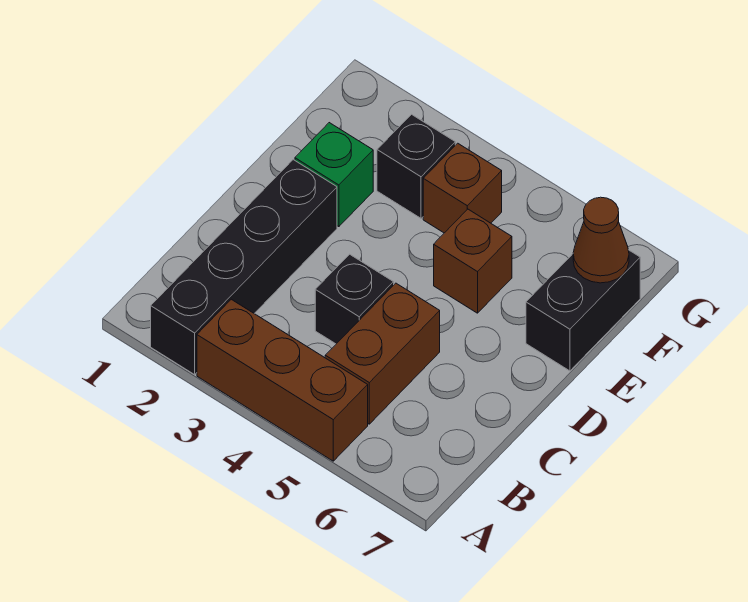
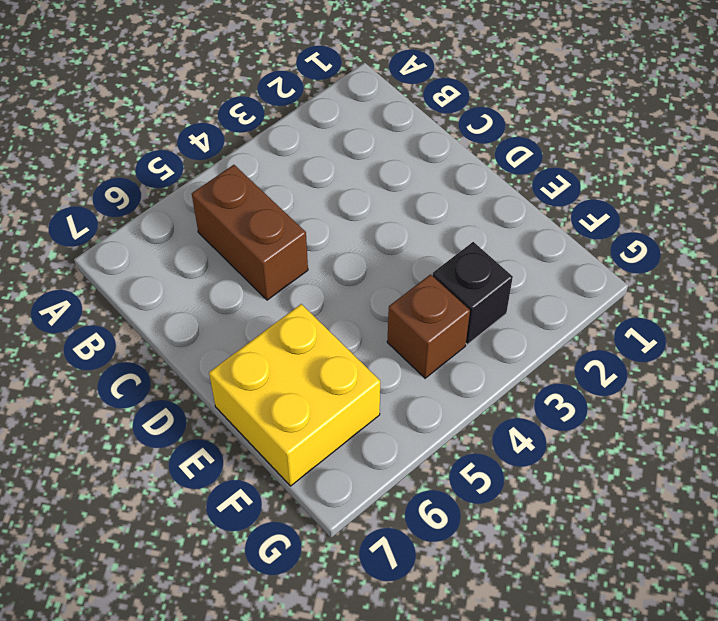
yellow brick E6:F7 level 1 -> black brick E7:F7 level 1
none -> black brick A2:D2 level 1
none -> brown brick A3:A5 level 1

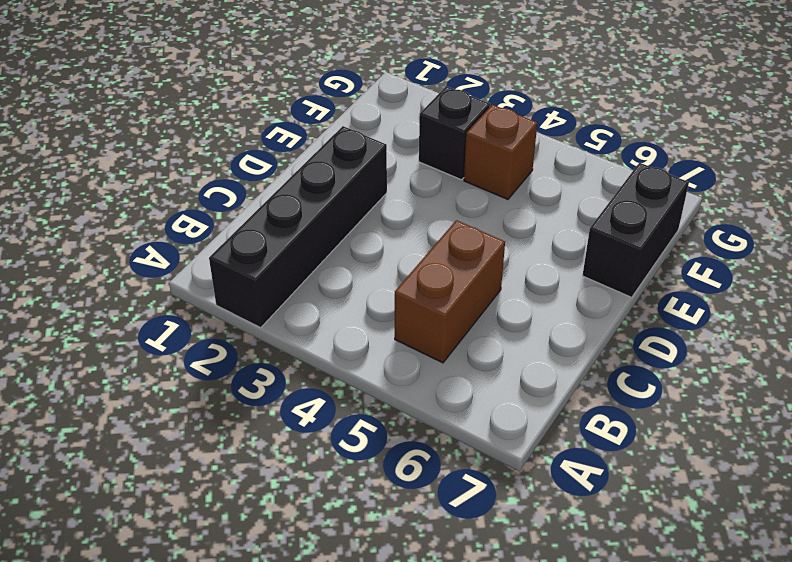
none -> brown brick A3:A5 level 1
none -> black brick C4 level 1

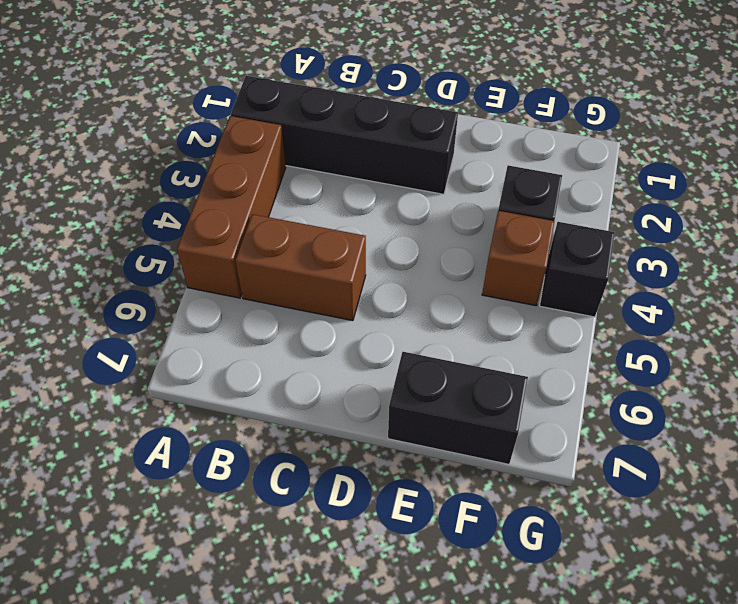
black brick G4 level 1 -> black brick C4 level 1
none -> green brick E2 level 1
none -> brown brick E5 level 1

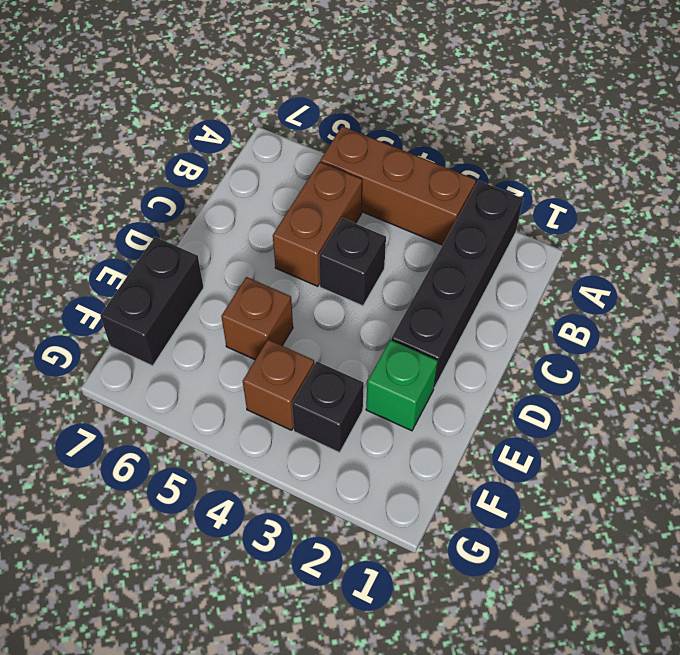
none -> brown cone F7 level 2

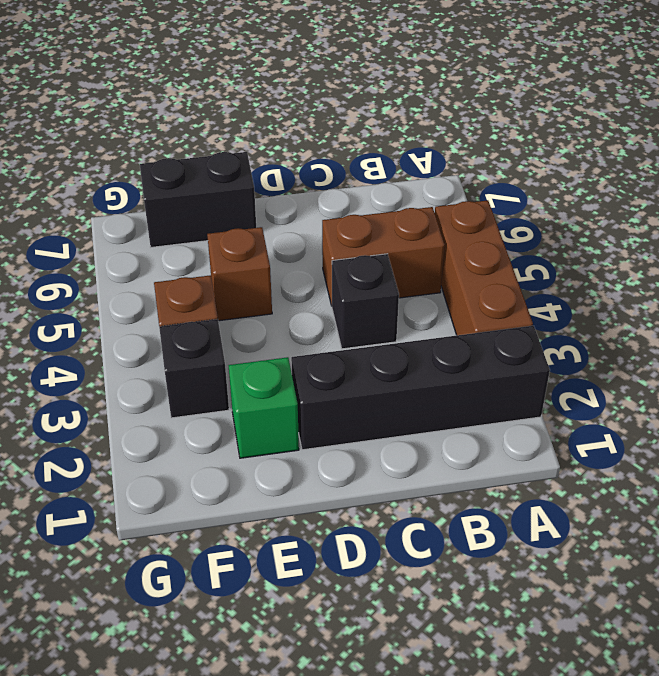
none -> brown cone F7 level 2

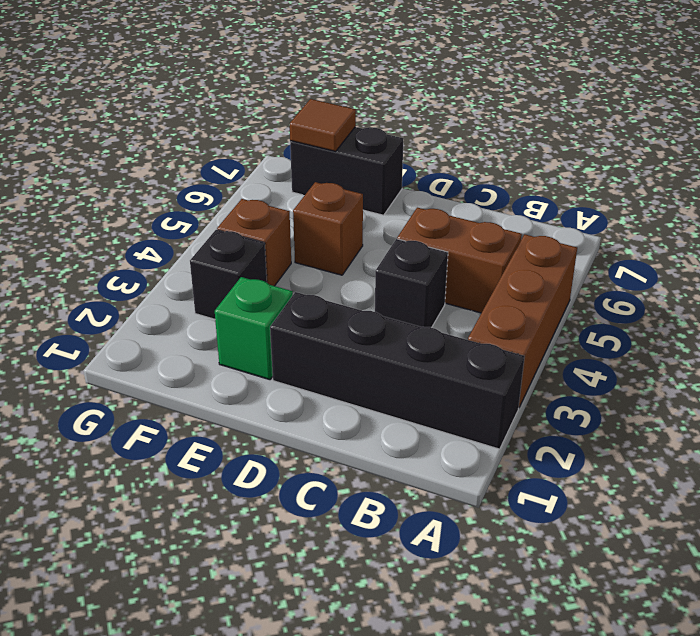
brown tile F7 level 2 -> brown cone F7 level 2

